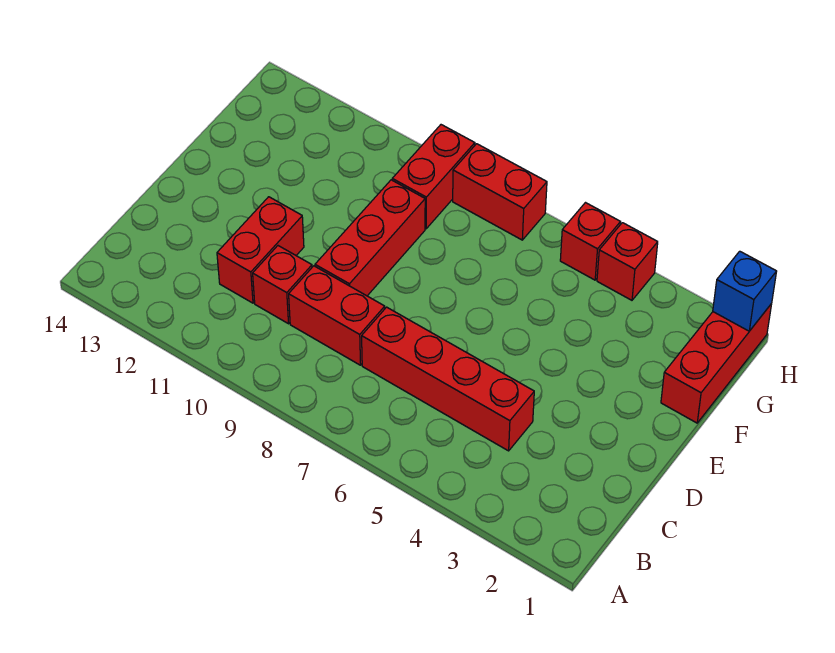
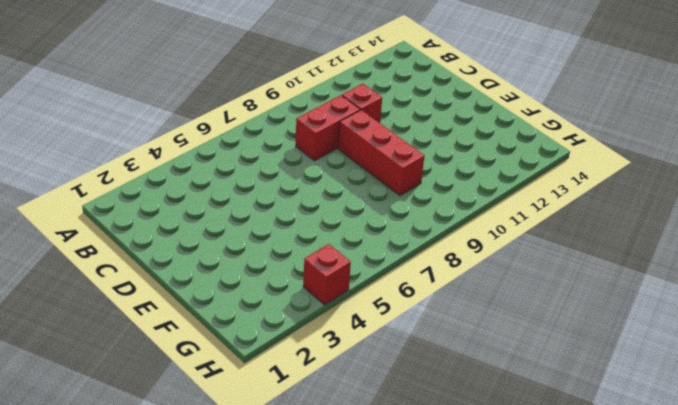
none -> red brick C4:C7 level 1
none -> red brick C11:D11 level 1

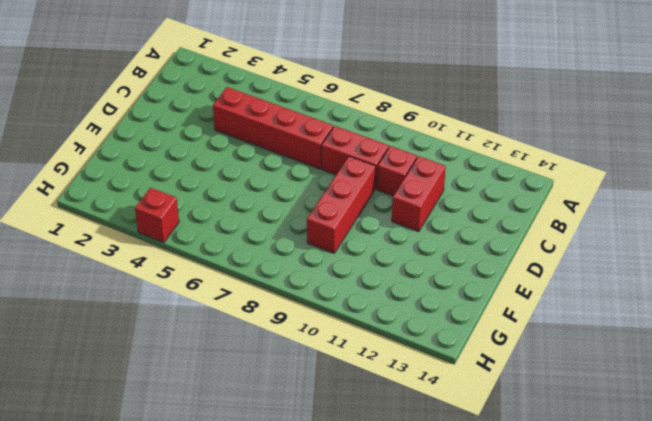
none -> red brick F1:H1 level 1
none -> red brick G9:H9 level 1

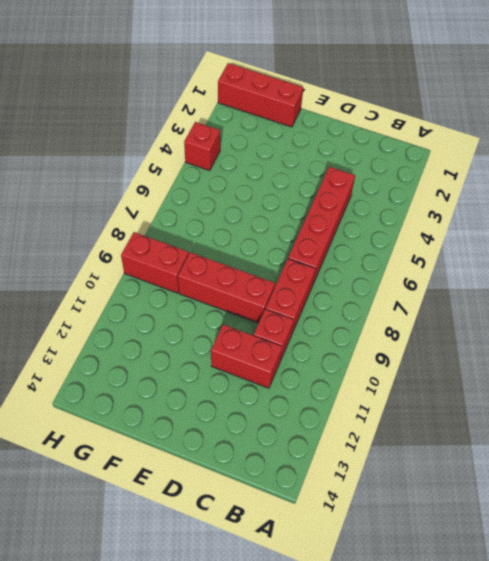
none -> red brick H5 level 1
none -> red brick H7:H8 level 1

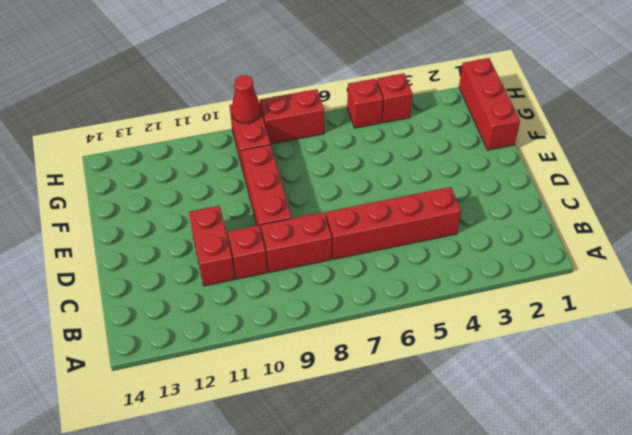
red cone H9 level 2 -> none
none -> blue brick H1 level 2

